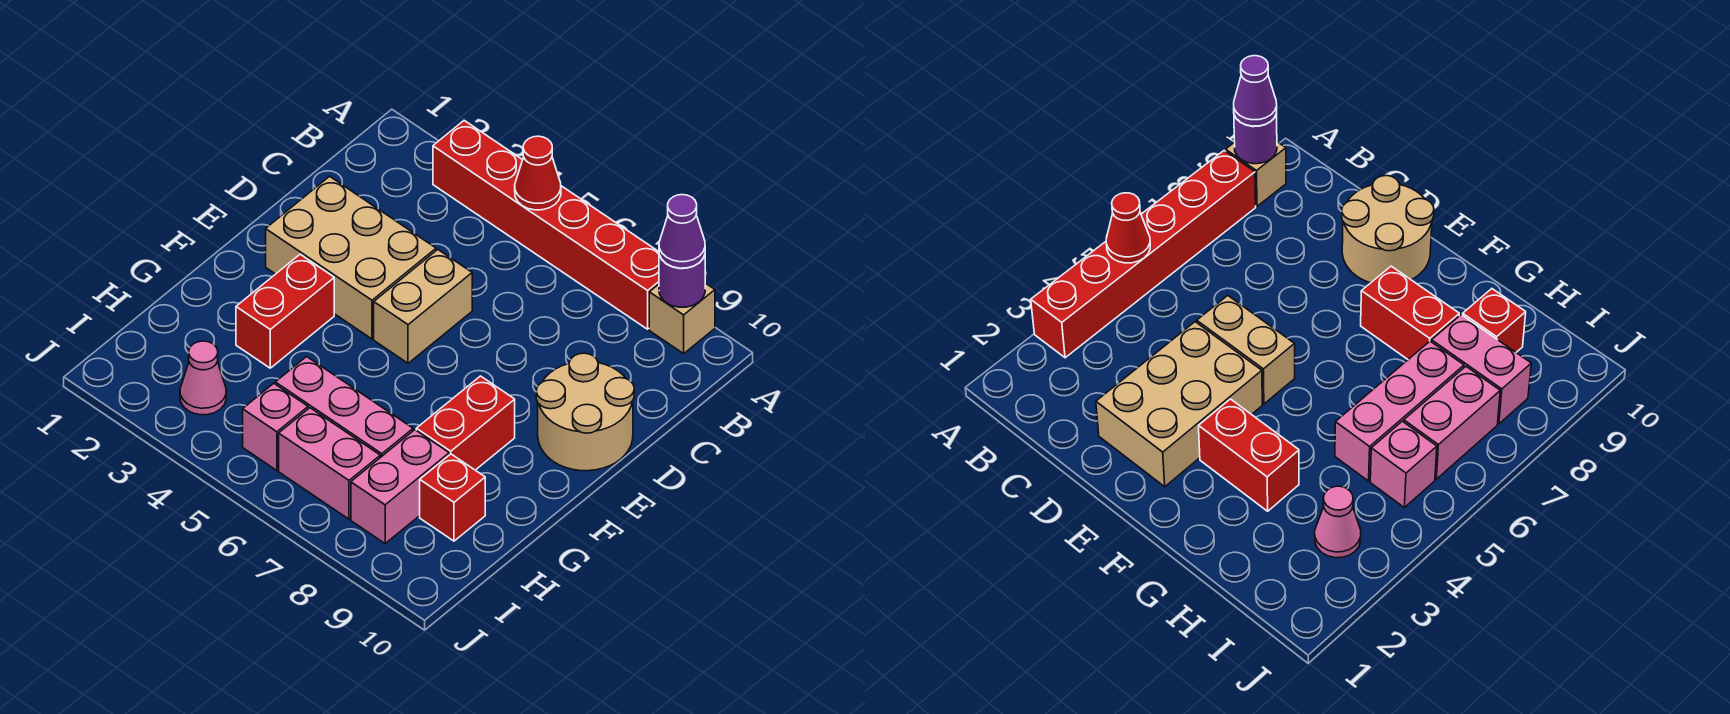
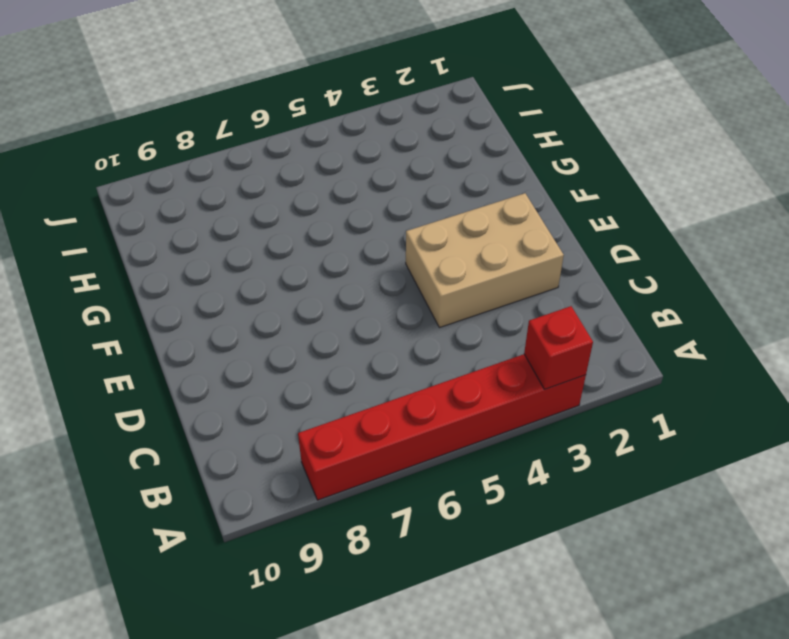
red brick A3 level 2 -> red brick H9 level 1
none -> tan brick A9 level 1
none -> tan brick D5:E5 level 1
none -> tan round brick D9:E10 level 1

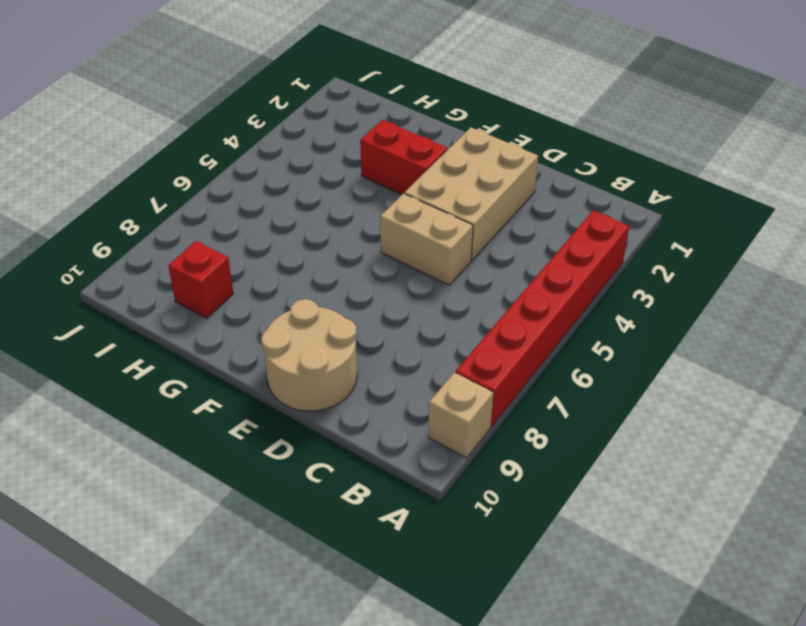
none -> red brick F8:G8 level 1
none -> pink brick H5:H7 level 1
none -> pink brick H8:I8 level 1

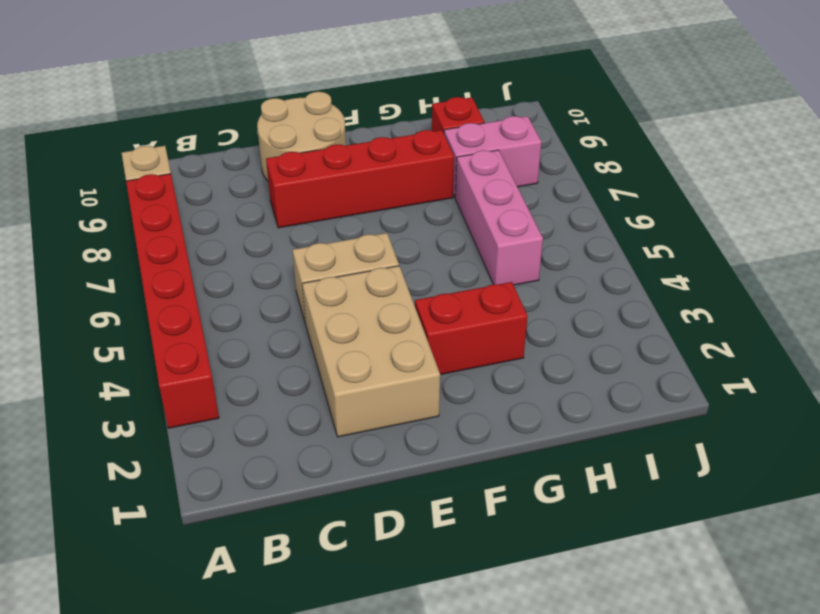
red brick D8:G8 level 1 -> red brick F8:G8 level 1
none -> pink cone I3 level 1
none -> pink brick I5 level 1
none -> pink brick I6:I7 level 1

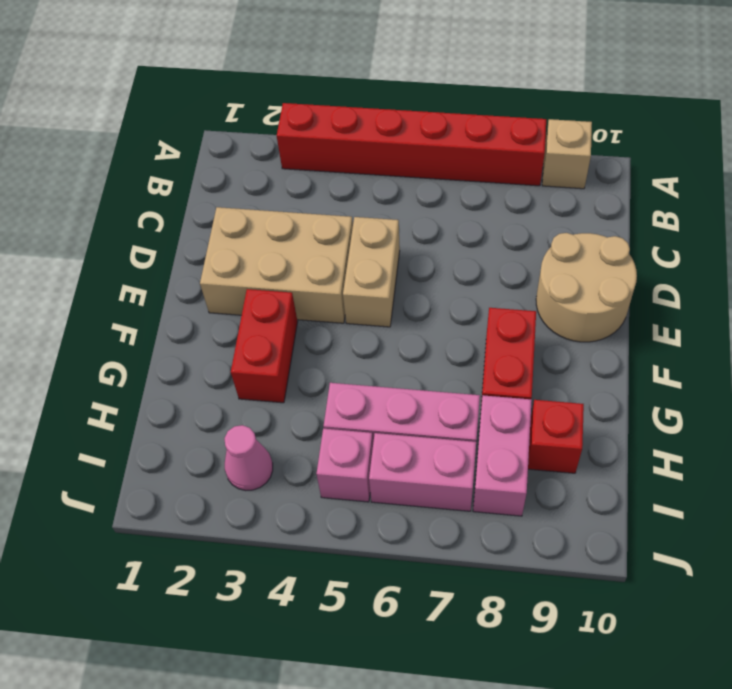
none -> red cone A5 level 2
none -> purple round brick A9 level 2
none -> purple cone A9 level 3

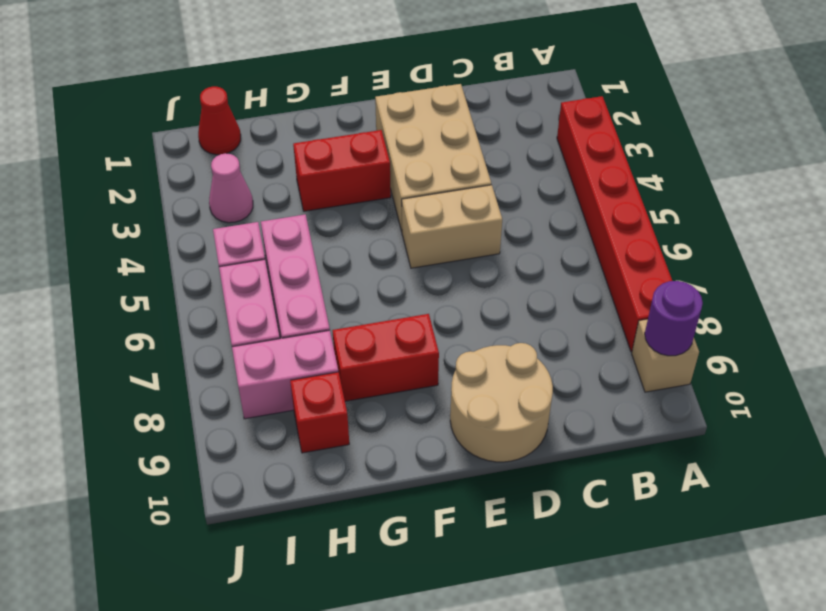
red cone I1 level 1 -> red cone A5 level 2
none -> purple cone A9 level 3

